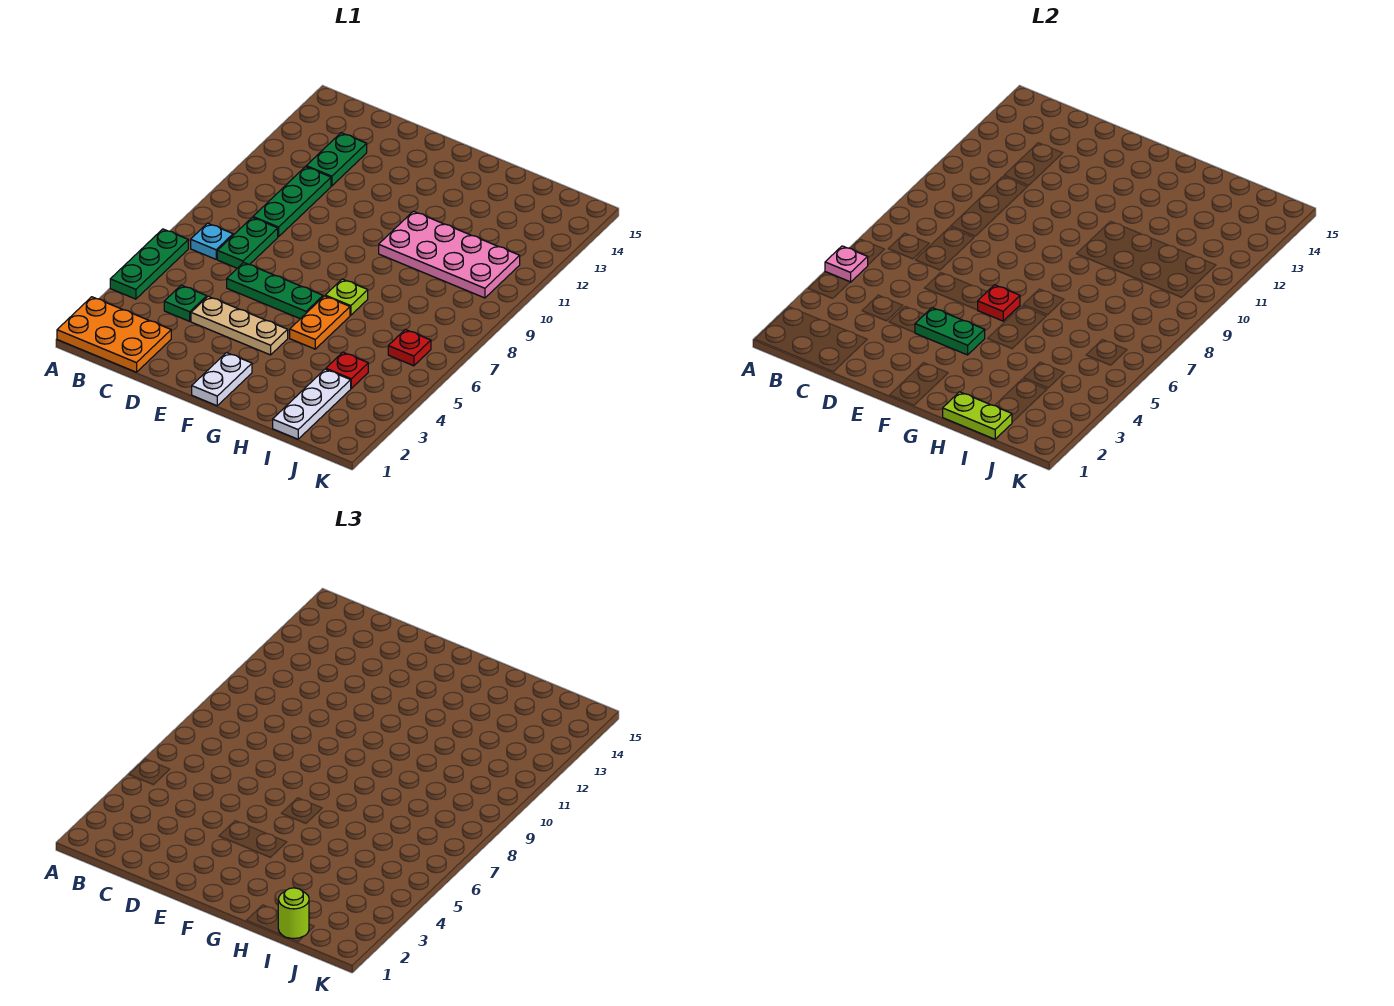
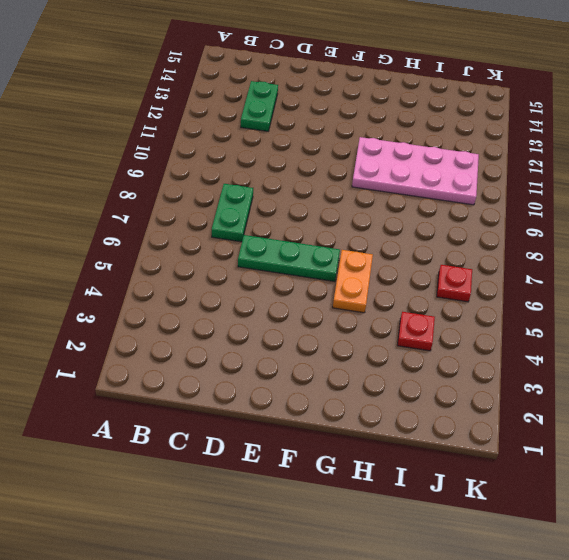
none -> orange plate A1:C2 level 1
none -> green plate A4:A6 level 1
none -> cyan plate B7 level 1

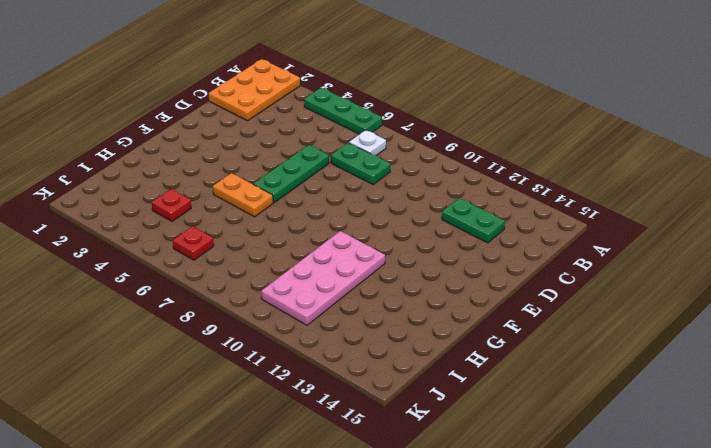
white plate B7 level 1 -> cyan plate B7 level 1
none -> green plate C4 level 1
none -> green plate C9:C11 level 1
none -> tan plate D4:F4 level 1

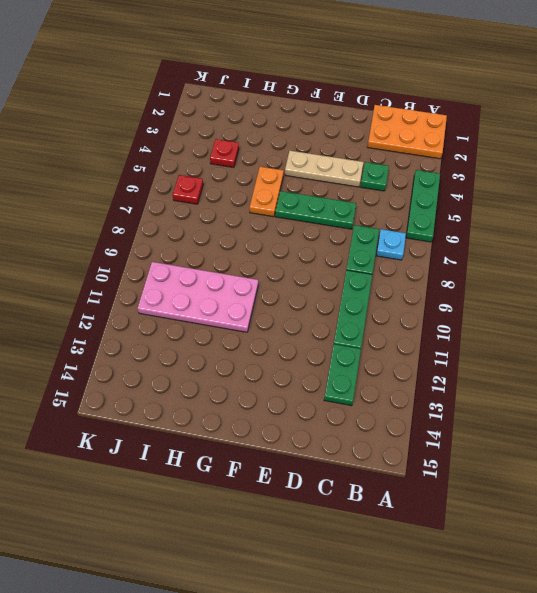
none -> white plate F1:F2 level 1
none -> lime plate G7 level 1
none -> white plate I1:I3 level 1

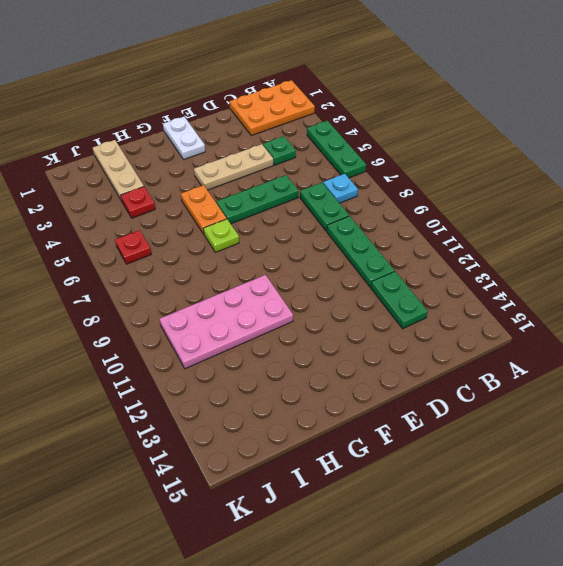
tan plate I1:I3 level 1 -> white plate I1:I3 level 1
none -> pink plate A5 level 2
none -> green plate E4:F4 level 2
none -> red plate F6 level 2

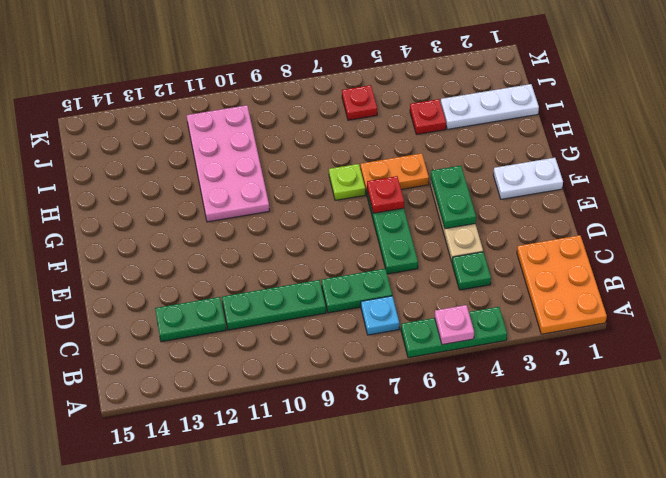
none -> lime plate H1:I1 level 2
none -> lime round brick I1 level 3

